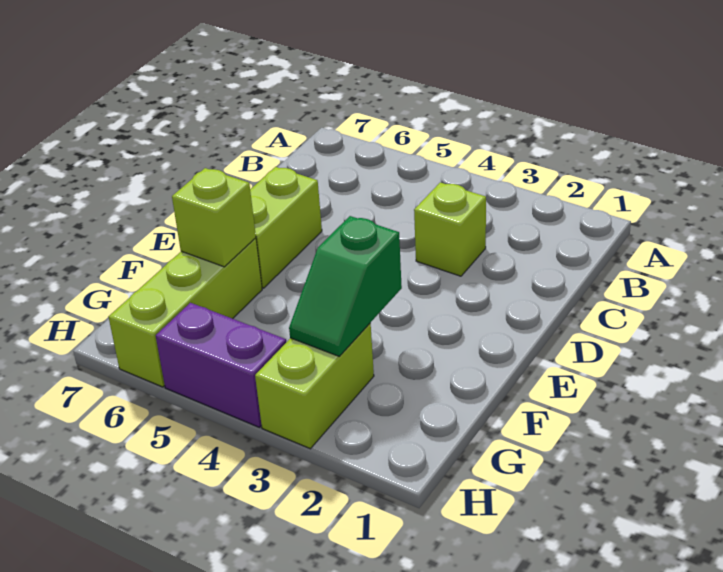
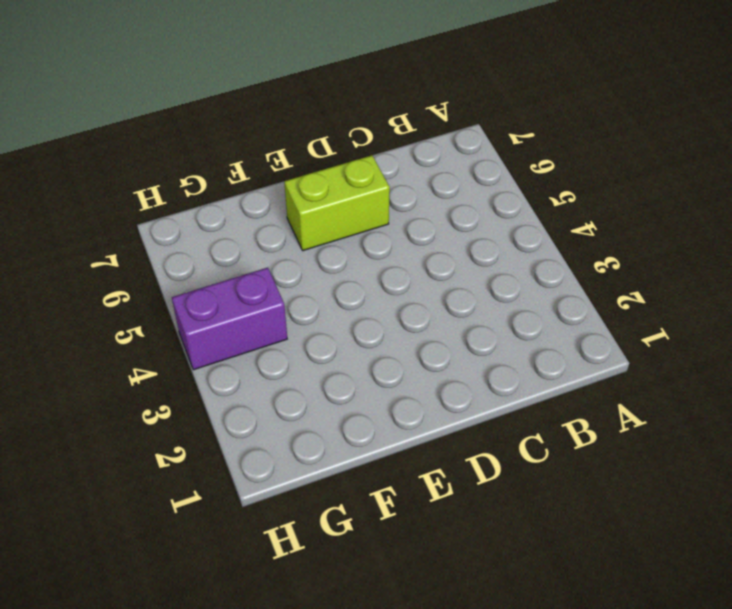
purple brick G4:H4 level 1 -> purple brick H4:H5 level 1
none -> lime brick C3 level 1
none -> lime brick F6:H6 level 1

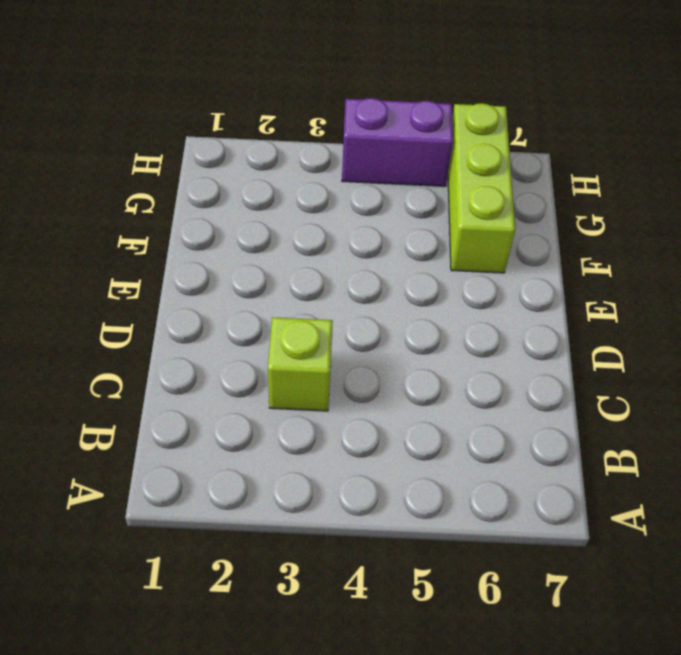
none -> lime brick D6:E6 level 1
none -> lime brick G3:H3 level 1

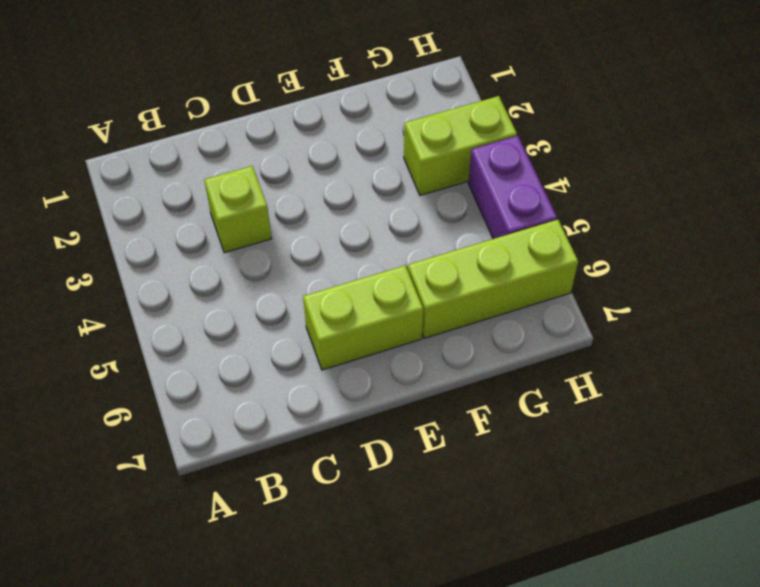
none -> green slope F3:G3 level 2 top F
none -> lime brick F6 level 2

